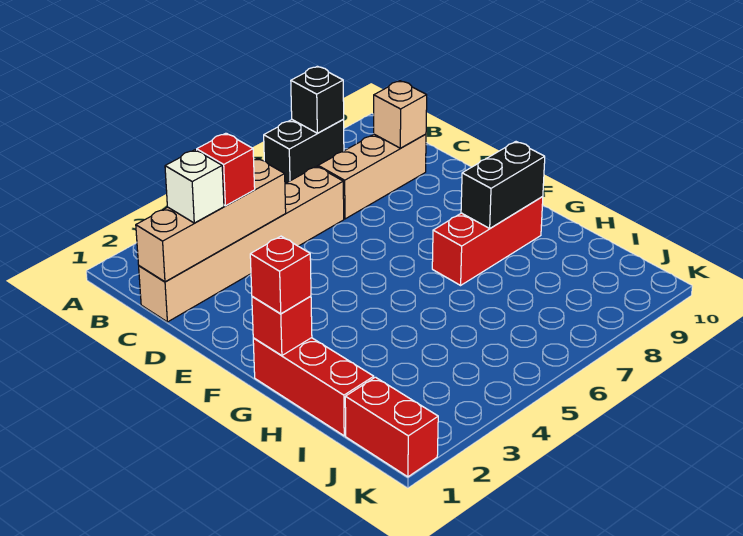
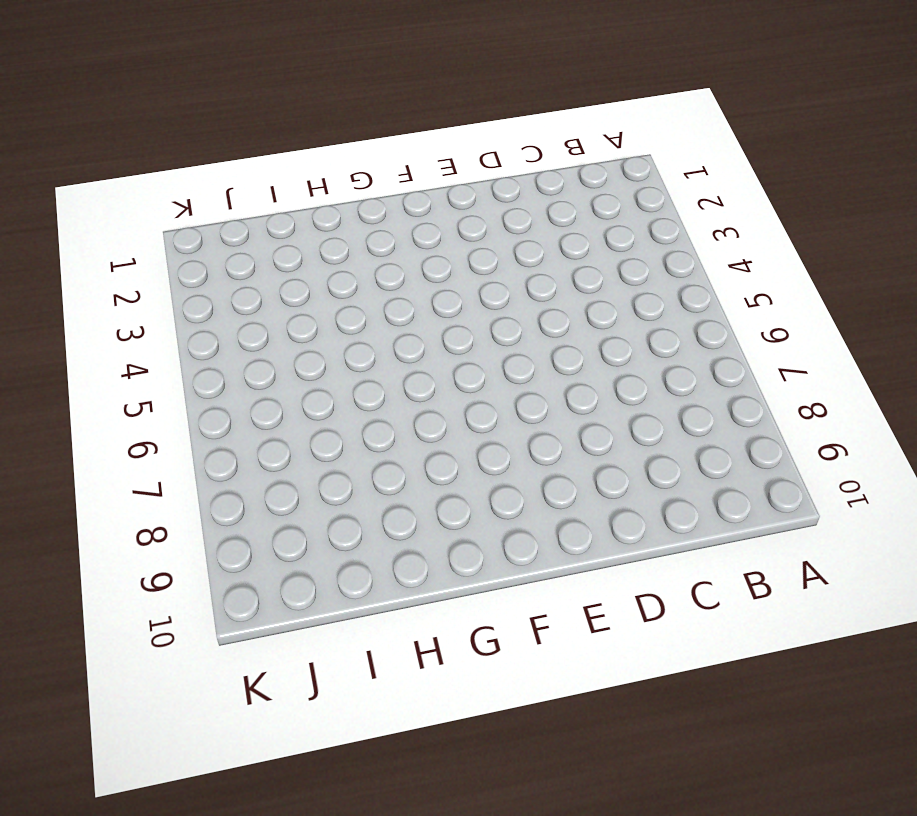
none -> black brick A7:A8 level 1
none -> tan brick C1:C6 level 1
none -> tan brick C7:C9 level 1

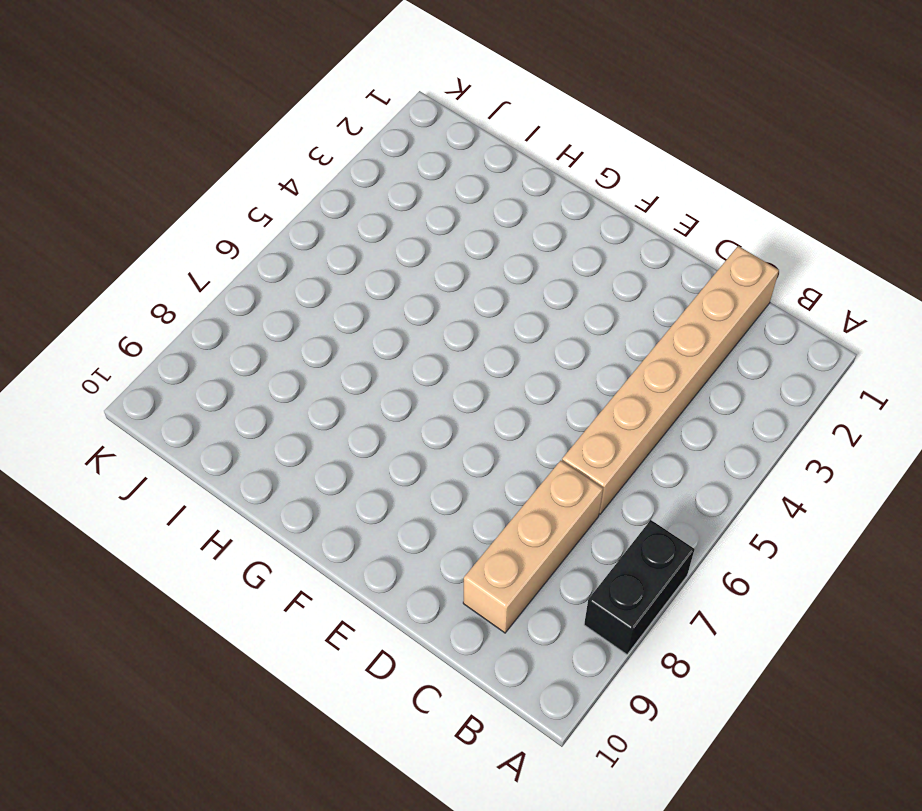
none -> red brick G1:I1 level 1
none -> red brick G7:G9 level 1
none -> red brick J1:K1 level 1

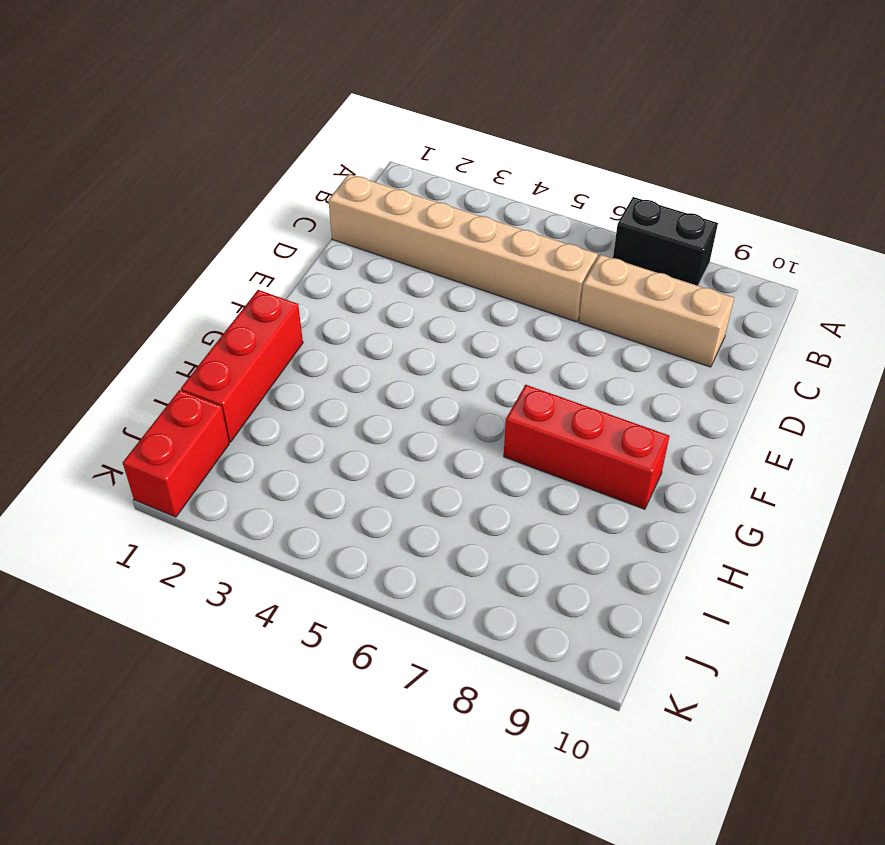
none -> black brick A8 level 2
none -> tan brick C1:C4 level 2
none -> tan brick C9 level 2

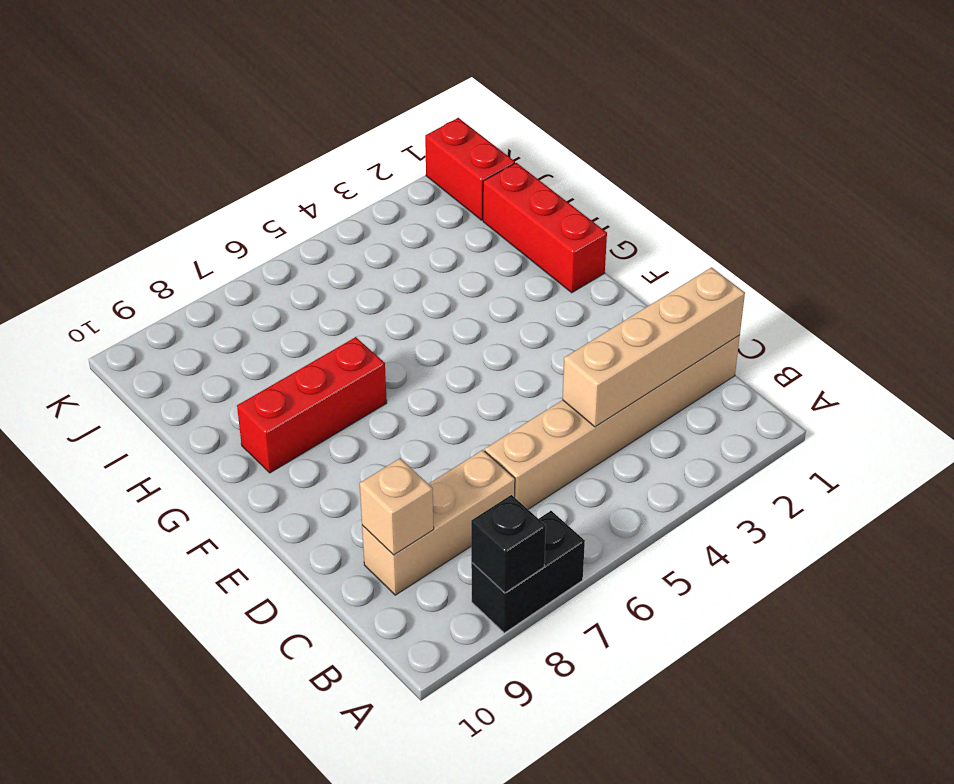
none -> red brick G1 level 2
none -> black brick G8:G9 level 2
none -> white brick C2 level 3

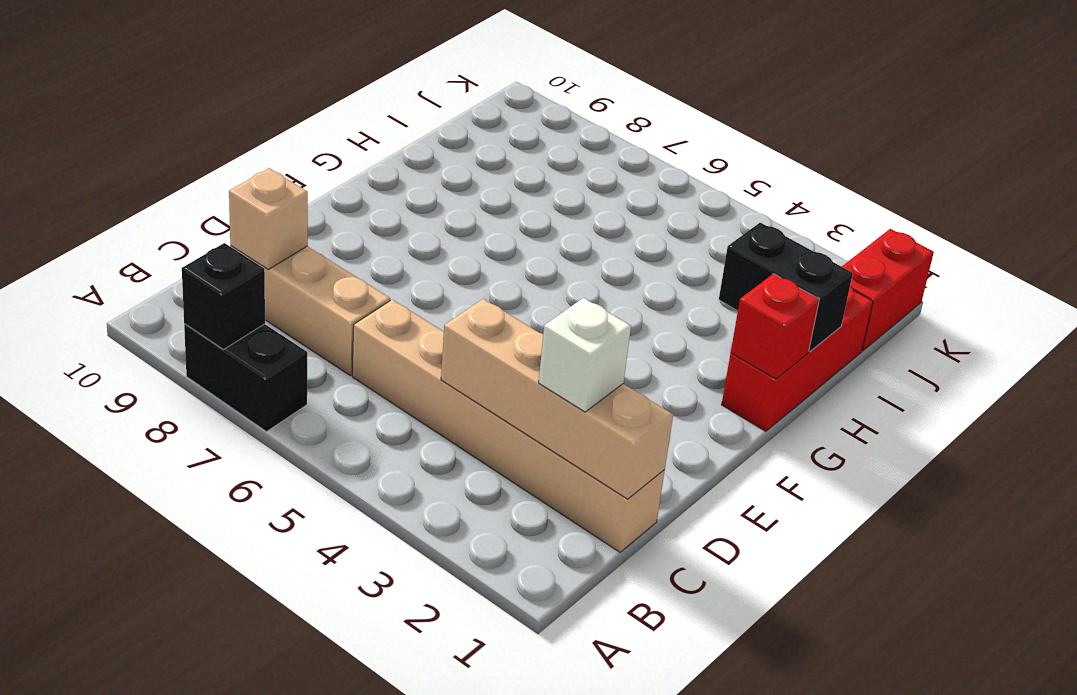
black brick H1:H2 level 2 -> black brick G8:G9 level 2
none -> red brick G7:G9 level 1
none -> red brick C3 level 3
none -> red brick G1 level 3

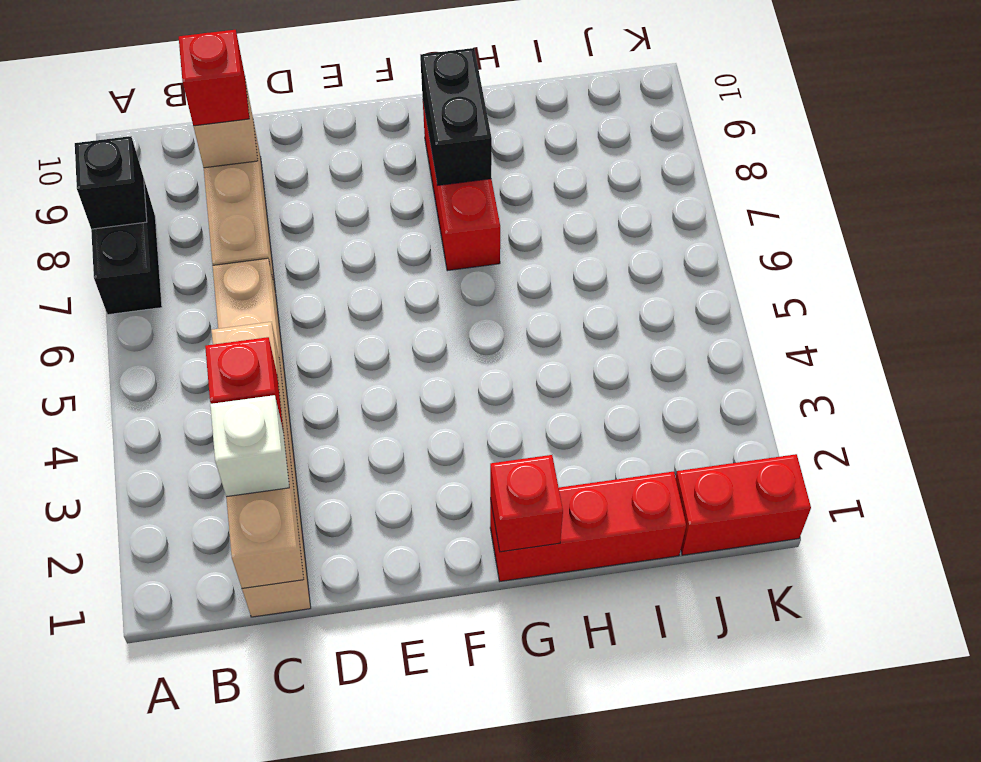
red brick C9 level 3 -> red brick G1 level 3

